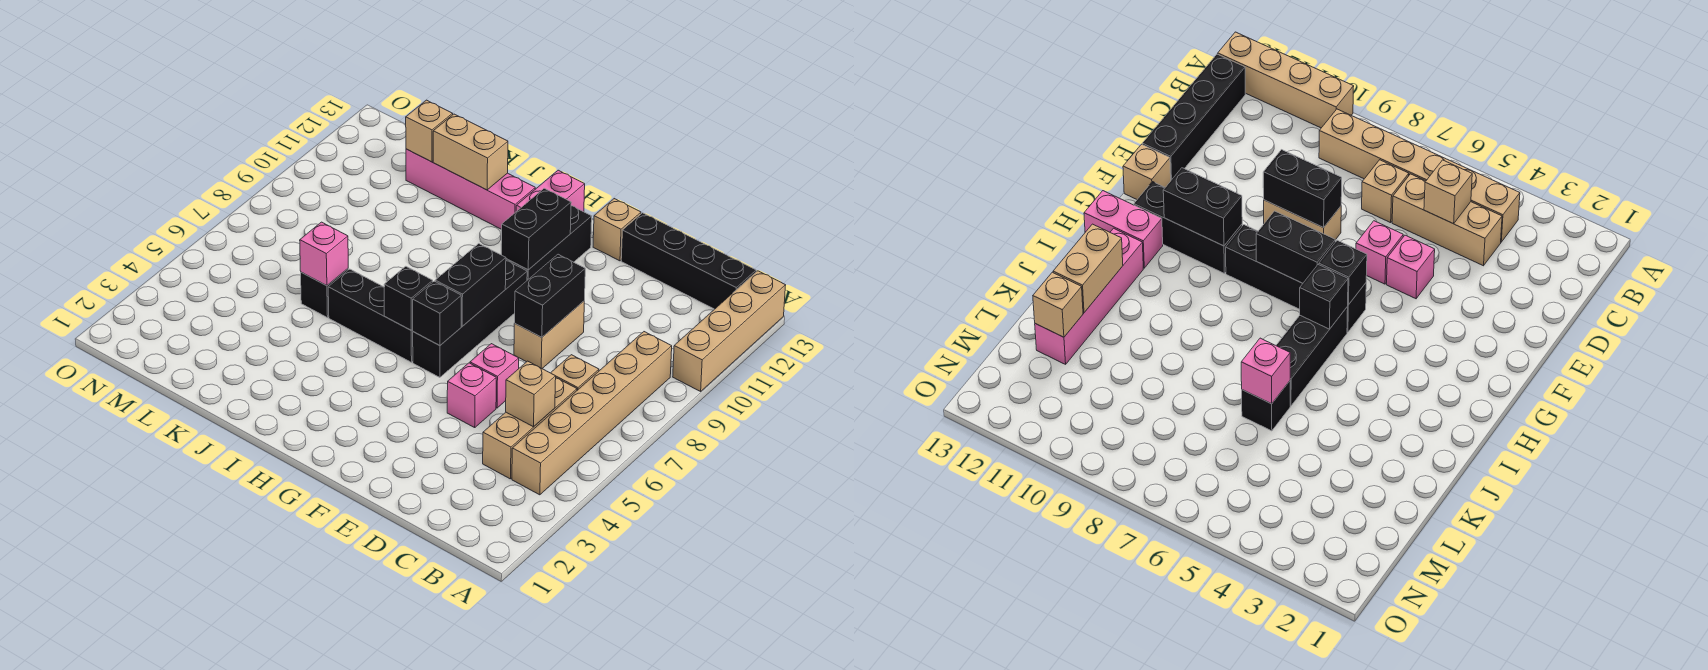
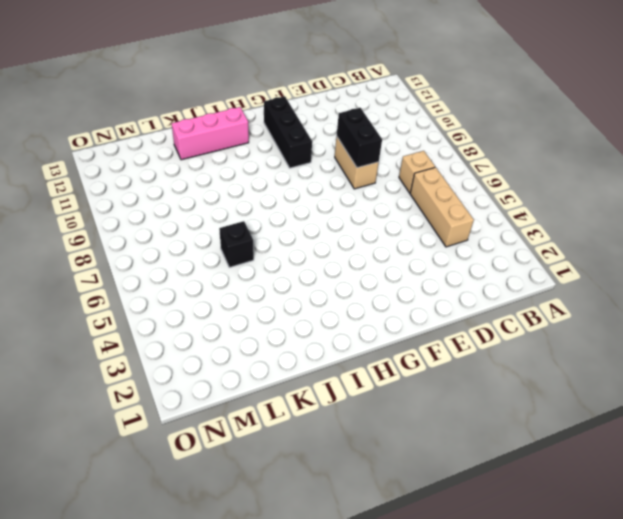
pink brick I12:K12 level 1 -> pink brick I12:L12 level 1
none -> tan brick A10:A13 level 1
none -> tan brick B4:B9 level 1
none -> black brick B13:E13 level 1

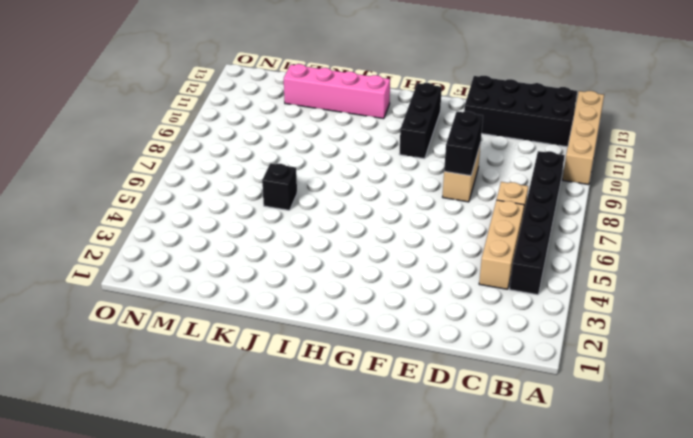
black brick B4:B9 level 1 -> tan brick B4:B9 level 1
black brick B12:E13 level 1 -> black brick B13:E13 level 1
none -> pink brick E5 level 1
none -> pink brick E6 level 1
none -> tan brick F13 level 1

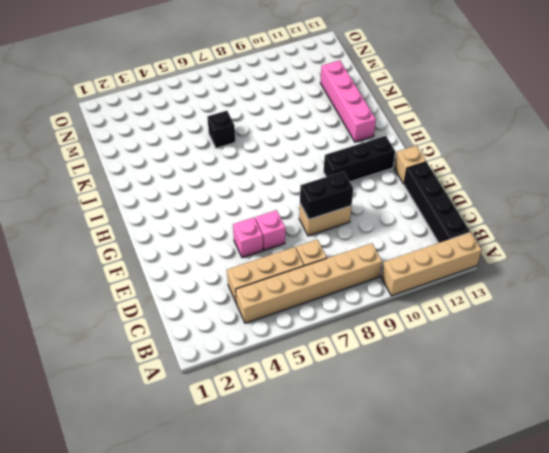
none -> black brick G6:G9 level 1
none -> black brick H6:J6 level 1
none -> pink brick H12:H13 level 1

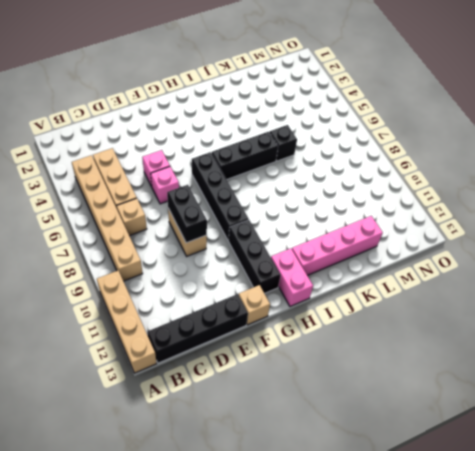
none -> tan brick C5 level 2
none -> black brick G6 level 2
none -> black brick G7:G8 level 2

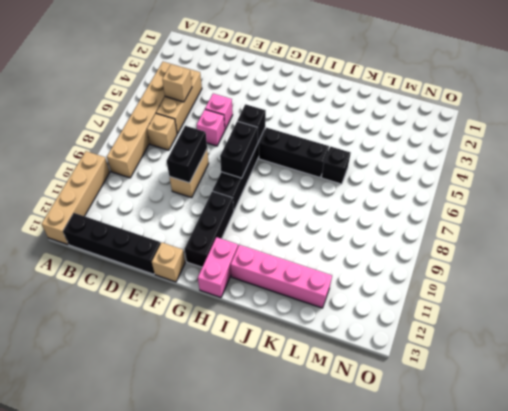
none -> black brick G10:G11 level 2
none -> black brick H6 level 2
none -> tan brick J12:K12 level 2

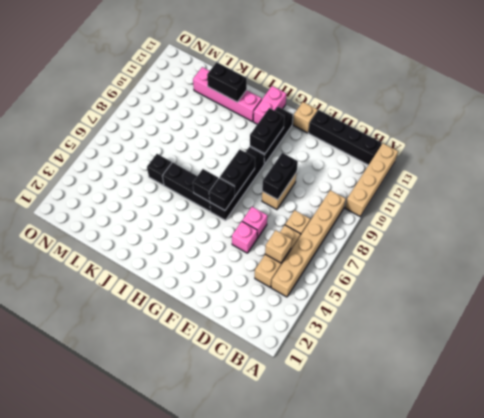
black brick J12:K12 level 2 -> tan brick J12:K12 level 2
none -> pink brick K6 level 2
none -> tan brick L12 level 2

